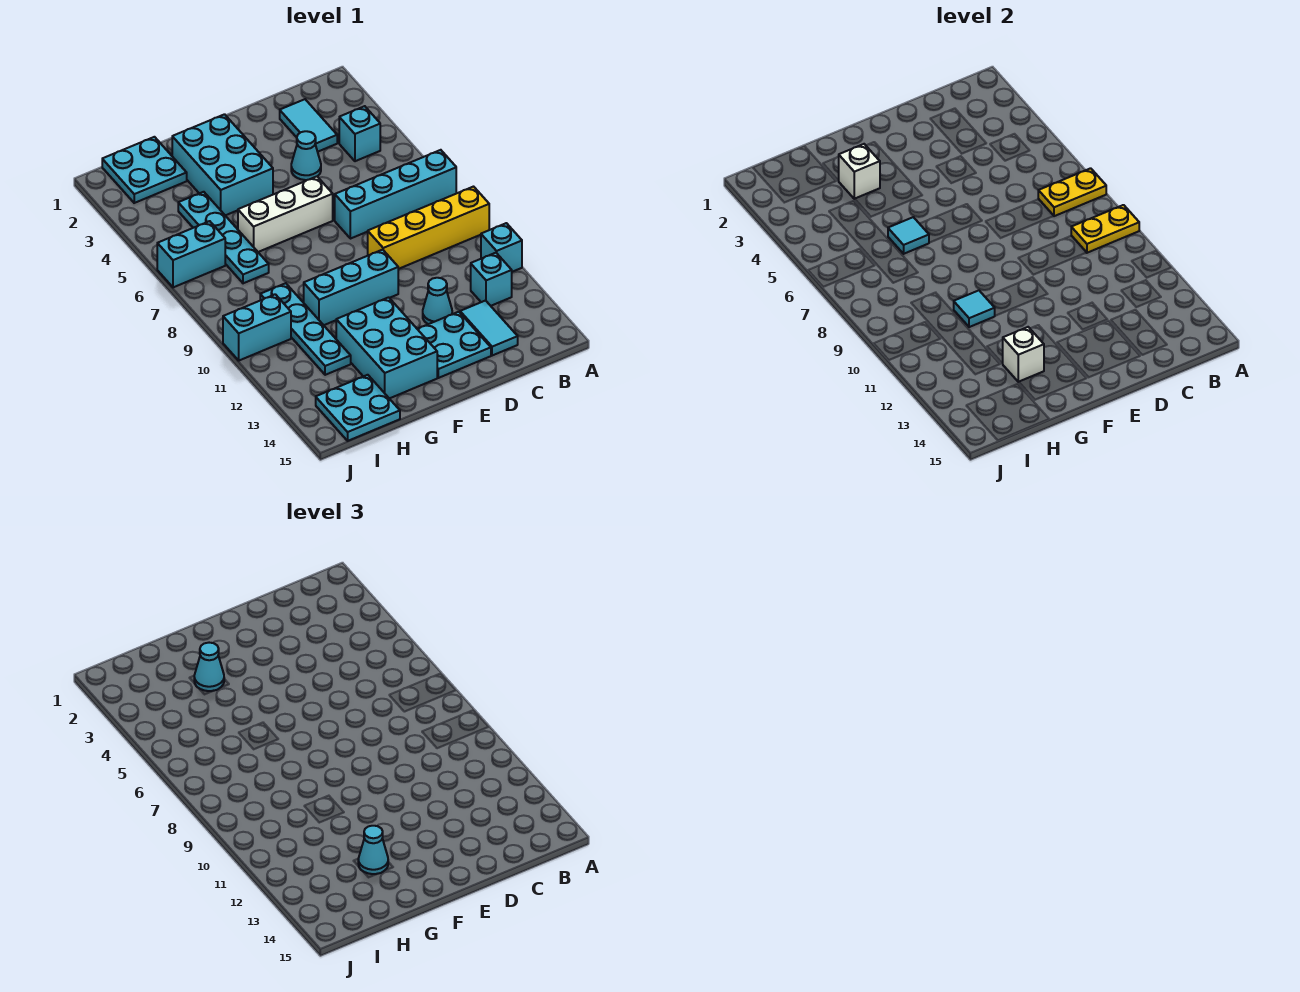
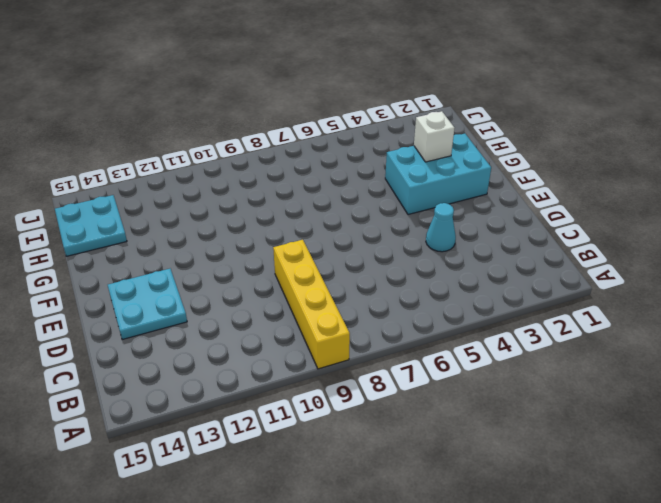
none -> cyan brick A7:D7 level 1
none -> cyan brick A11 level 1
none -> cyan brick B4 level 1

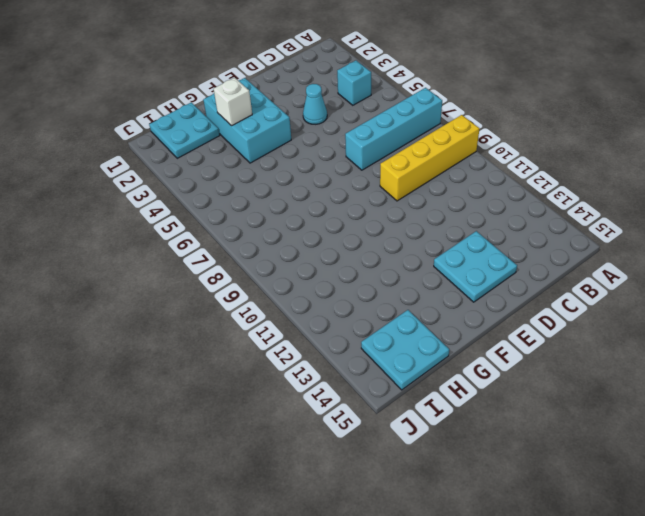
none -> cyan brick A11 level 1
none -> cyan brick B12 level 1
none -> cyan tile C2:C3 level 1

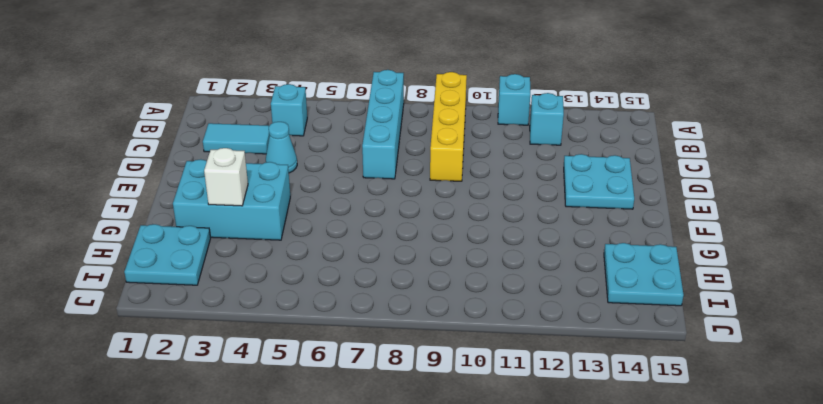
none -> cyan tile C13:C14 level 1
none -> cyan cone D12 level 1
none -> white brick E6:G6 level 1

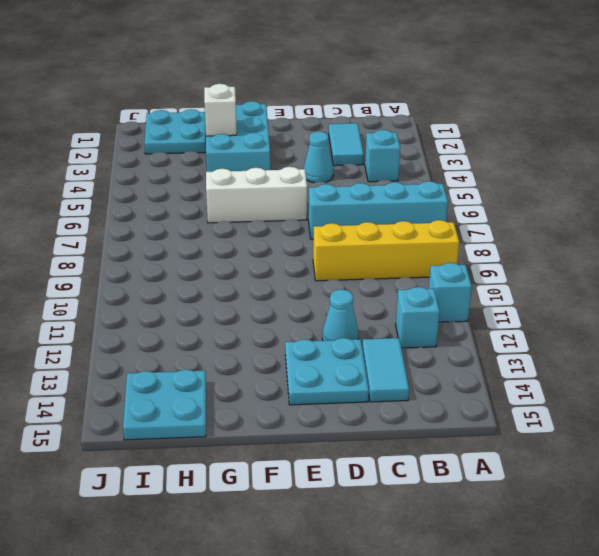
none -> cyan brick E10:G10 level 1
none -> cyan brick F12:G14 level 1
none -> cyan plate H4:H7 level 1

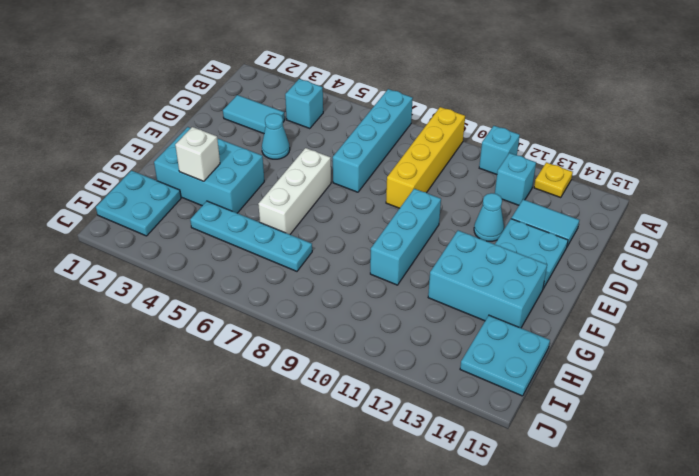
yellow plate A13 level 1 -> none
none -> cyan plate H9:H12 level 1
none -> cyan brick I6:J6 level 1
none -> cyan brick I10:J10 level 1

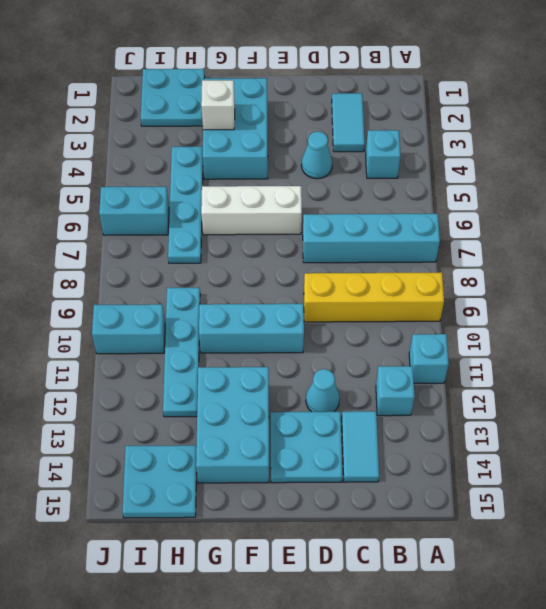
none -> yellow plate A7:B7 level 2
none -> yellow plate A9:B9 level 2
none -> cyan tile G6 level 2

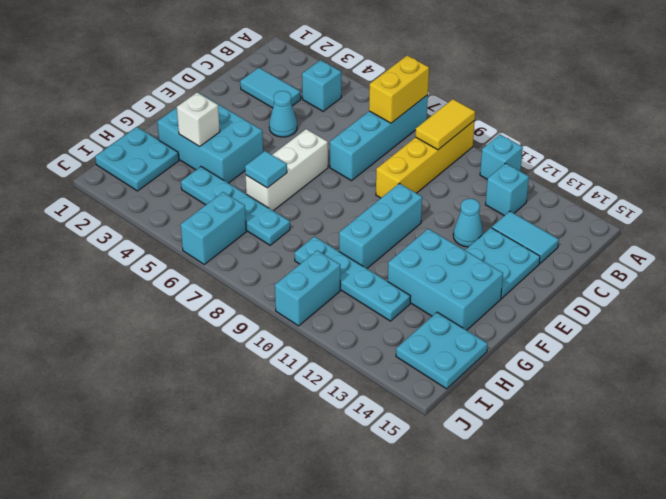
yellow brick A7:B7 level 2 -> yellow plate A7:B7 level 2
yellow tile A9:B9 level 2 -> yellow plate A9:B9 level 2
none -> cyan tile G10 level 2
none -> white brick G13 level 2
none -> cyan cone G3 level 3

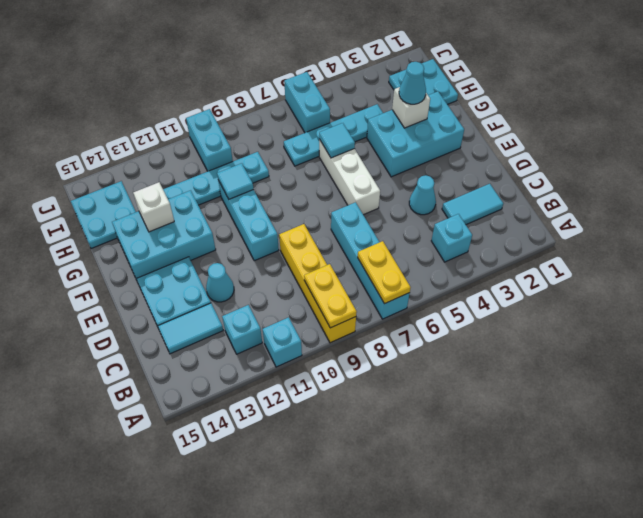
none -> cyan cone G13 level 3

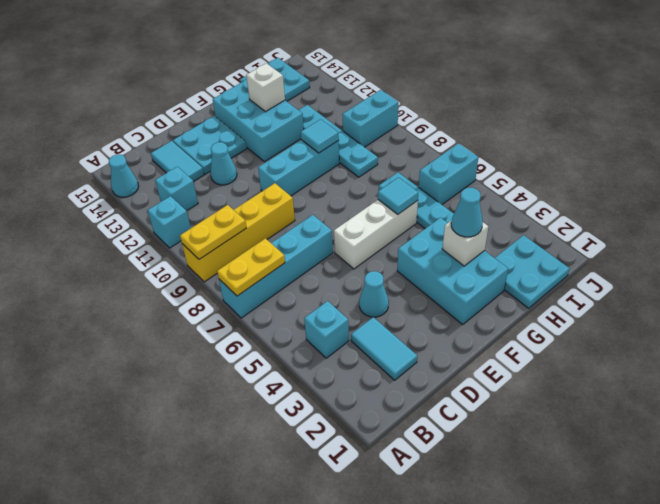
cyan cone A14 level 1 -> cyan cone G13 level 3

